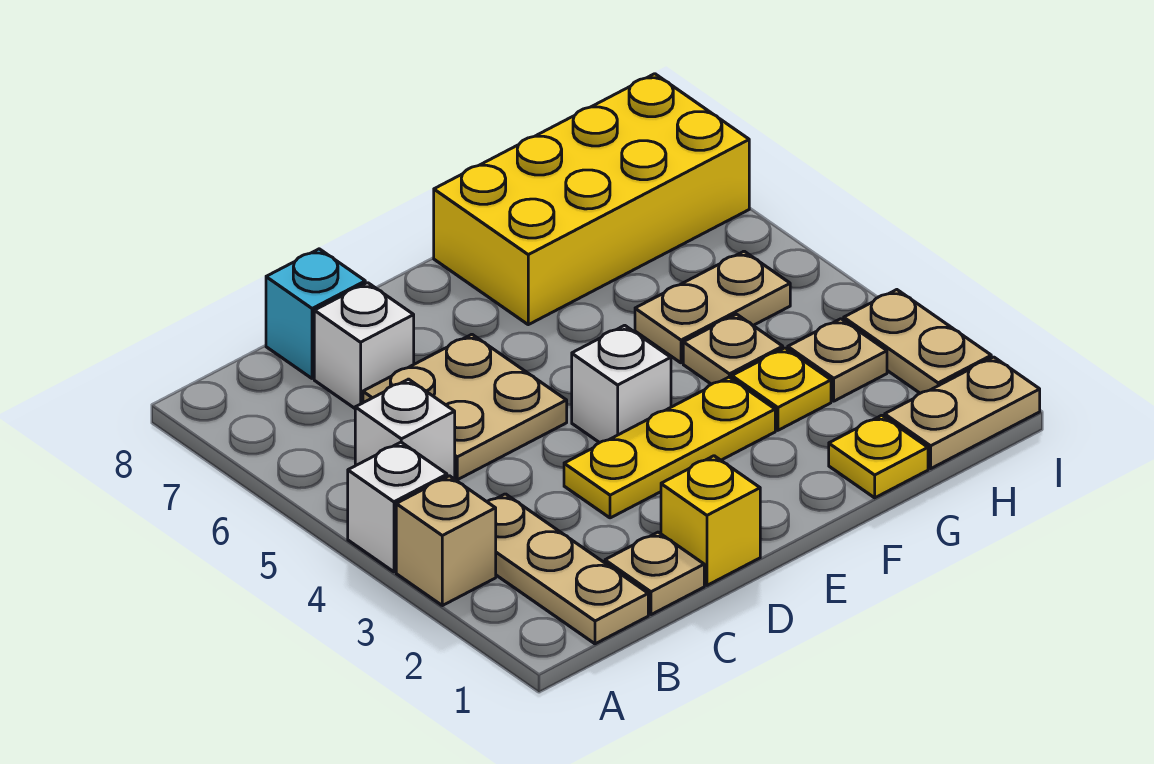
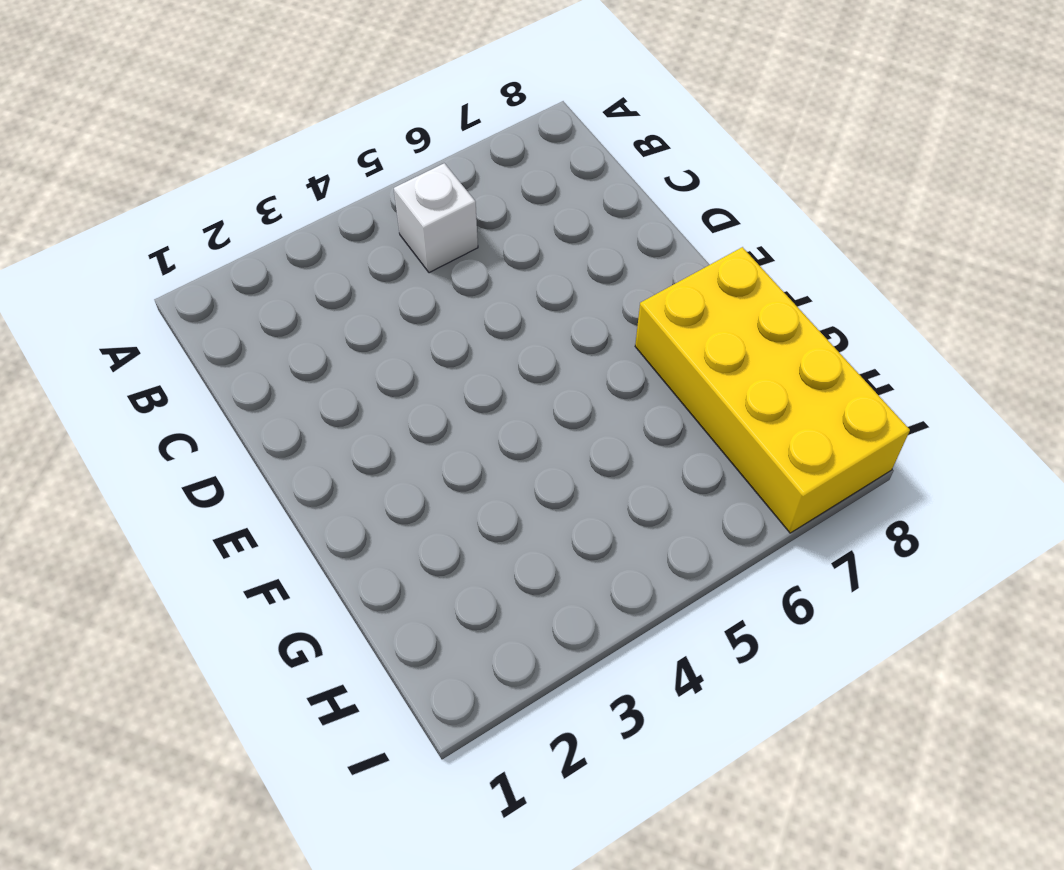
none -> tan brick A3 level 1
none -> white brick A4 level 1
none -> tan plate B1:B3 level 1

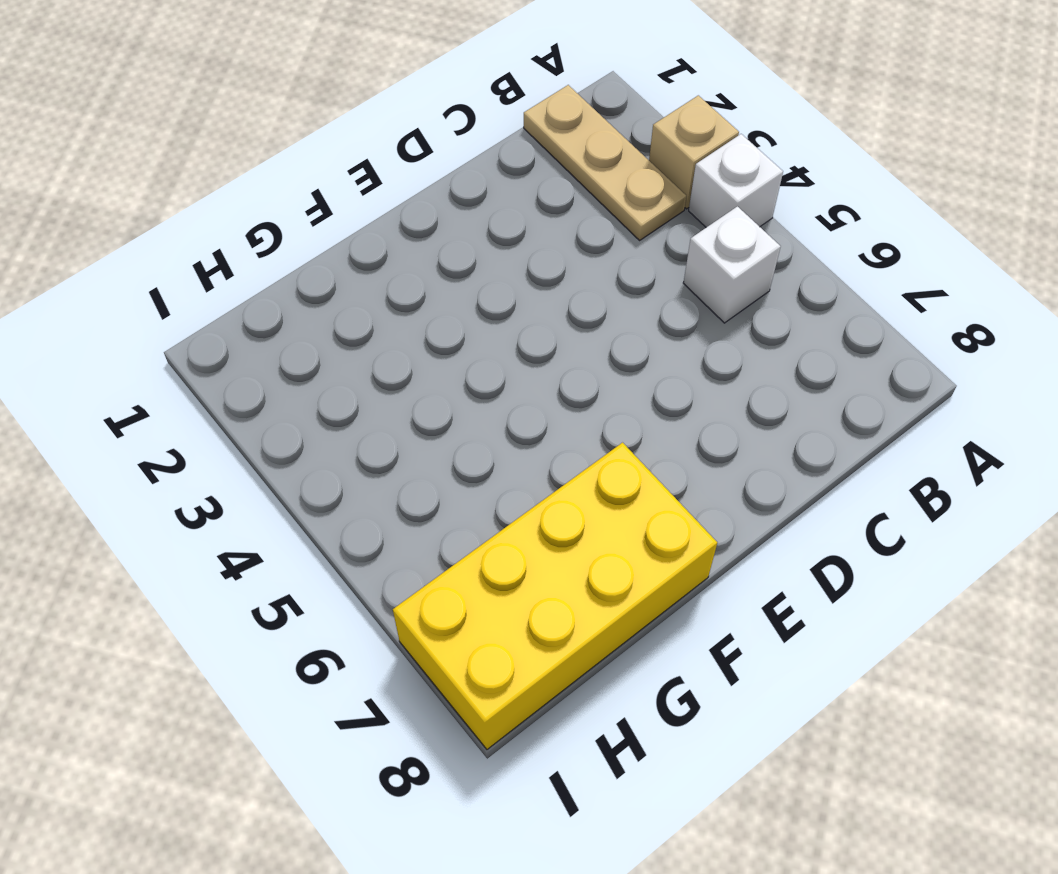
none -> tan plate C1 level 1
none -> tan plate C5:D6 level 1
none -> white brick C7 level 1

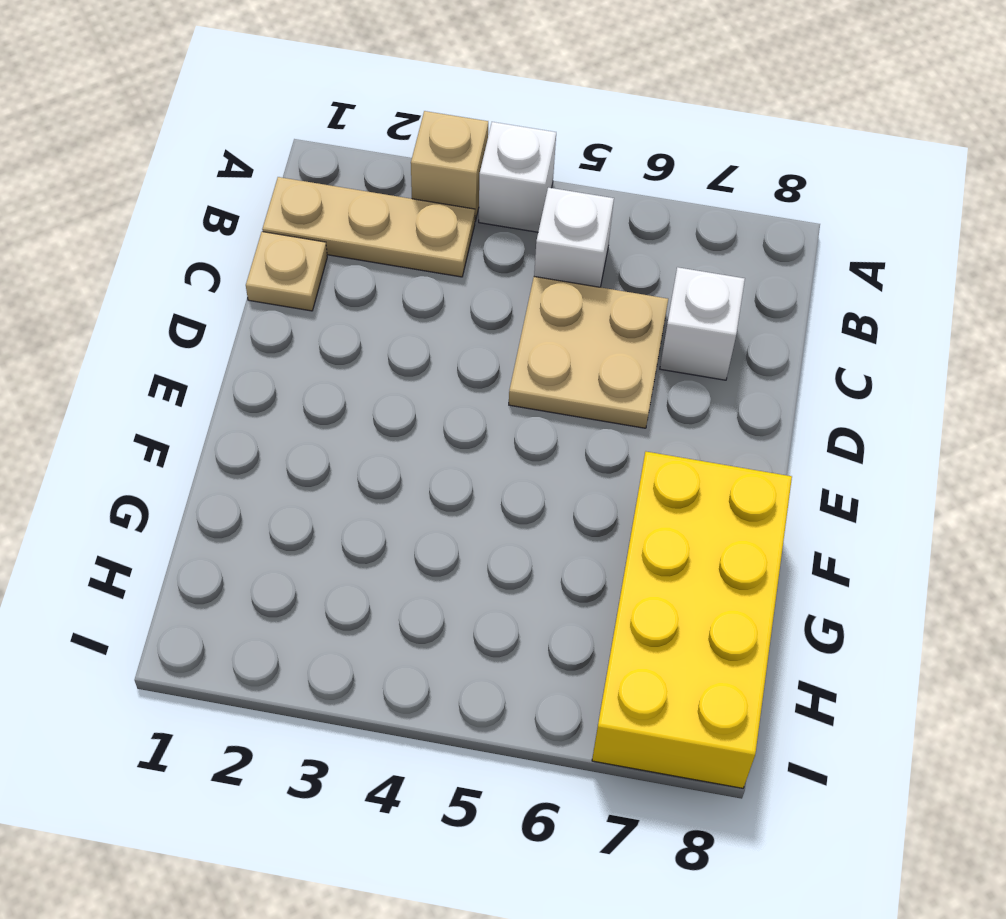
none -> cyan brick C8 level 1
none -> yellow brick D1 level 1
none -> yellow plate D3:F3 level 1

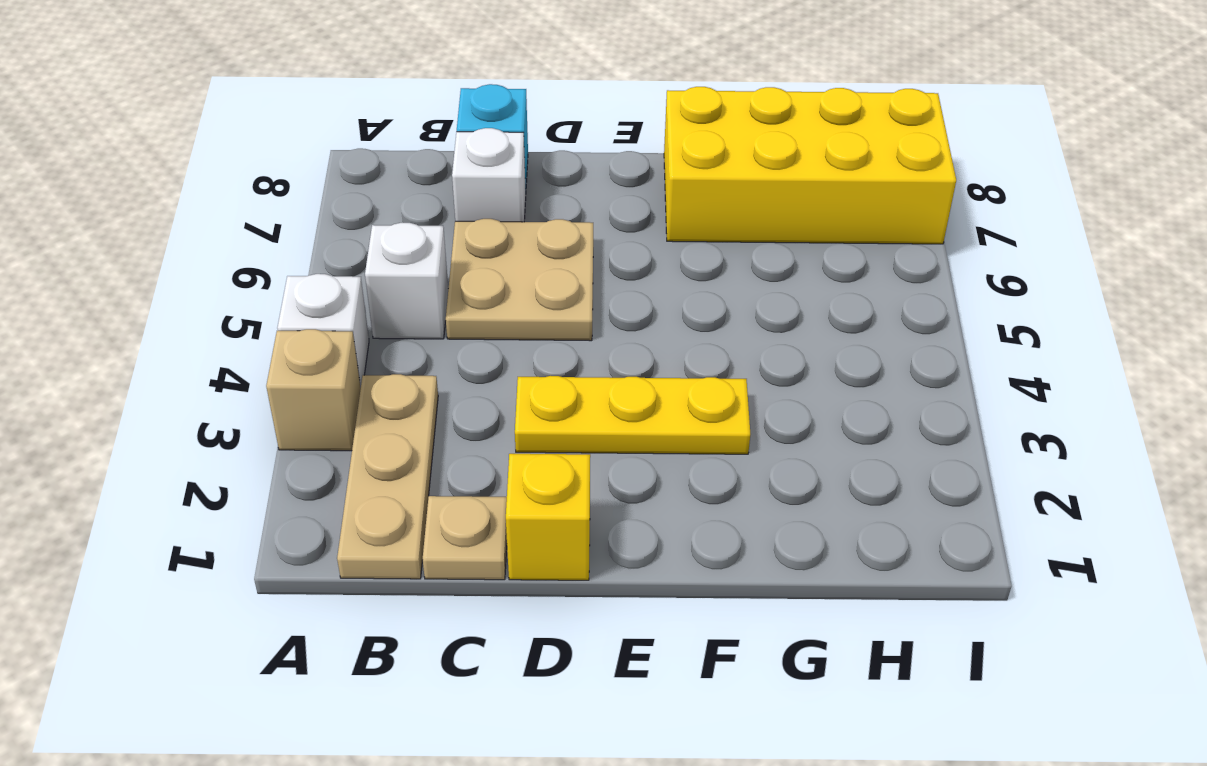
none -> white brick E4 level 1
none -> yellow plate G1 level 1
none -> yellow plate G3 level 1

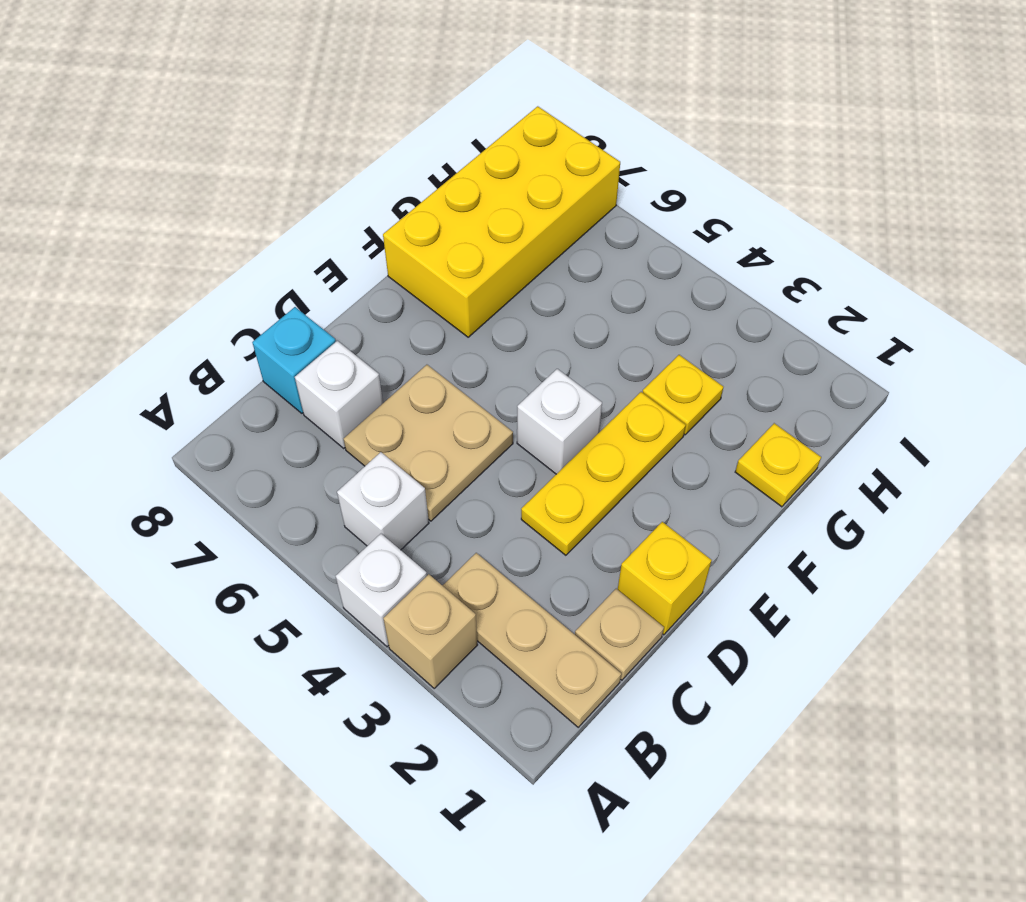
none -> tan plate G4 level 1
none -> tan plate G5:H5 level 1
none -> tan plate H1:I1 level 1

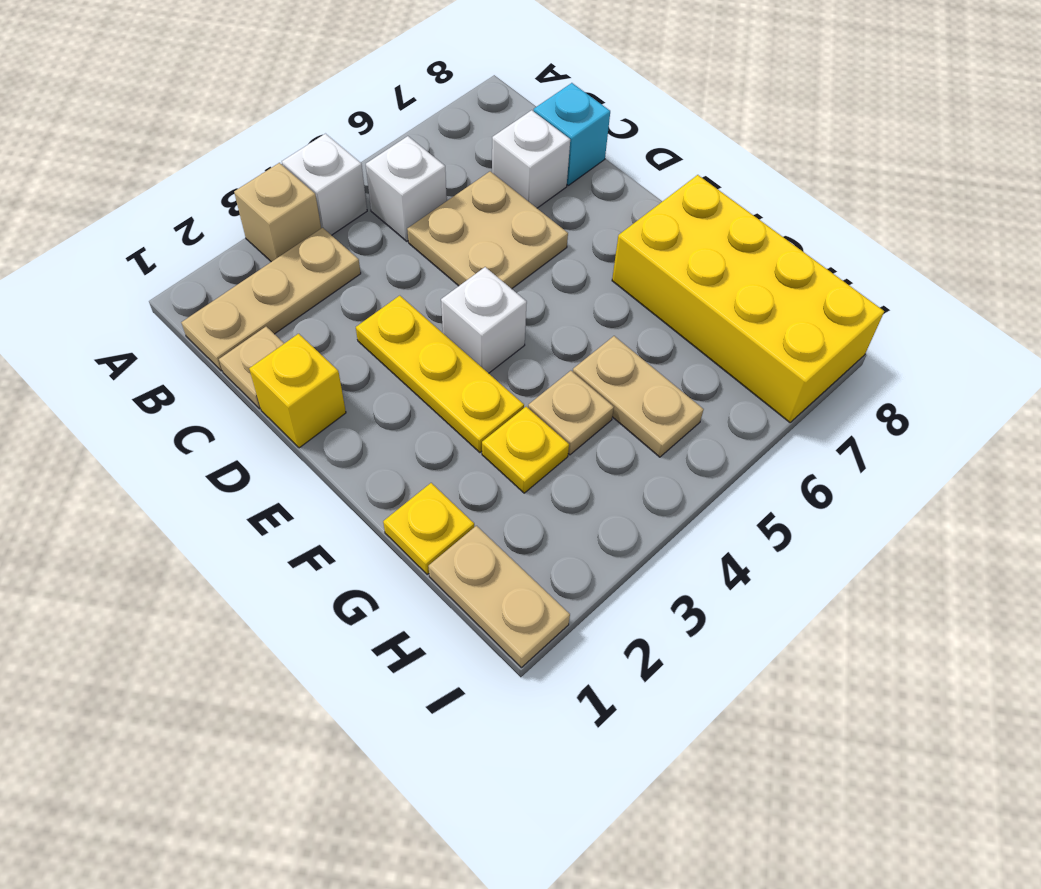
none -> tan plate H3 level 1
none -> tan plate I2:I3 level 1

